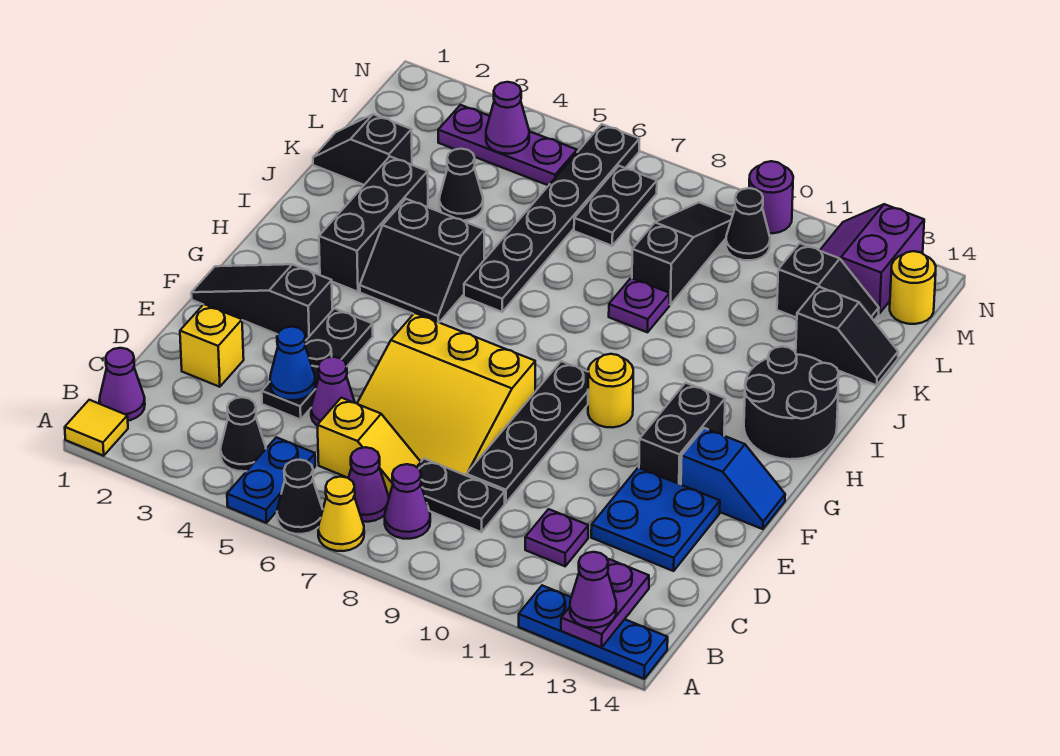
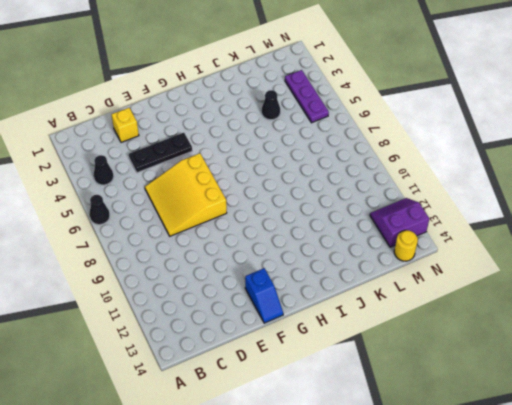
none -> yellow tile A1 level 1
none -> blue plate A5:B5 level 1
none -> yellow cone A7 level 1
none -> blue plate A12:A14 level 1

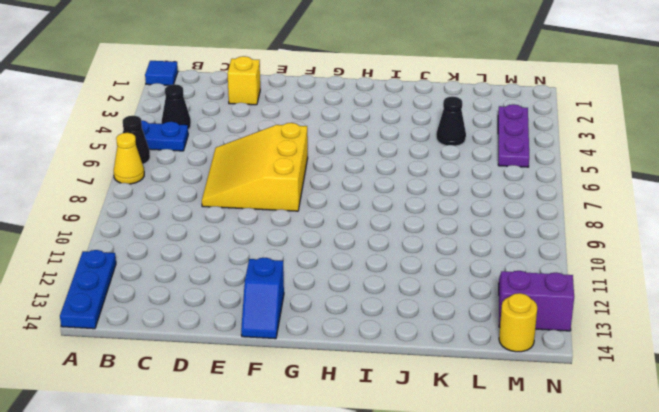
blue tile A1 level 1 -> yellow tile A1 level 1
none -> purple cone B1 level 1
none -> purple cone B7 level 1
none -> purple cone B8 level 1
none -> yellow slope C6:C7 level 1 top 6

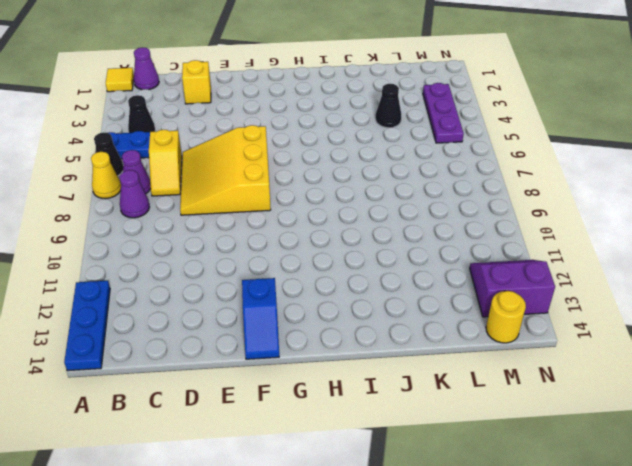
none -> black plate C8:C9 level 1
none -> purple plate C11 level 1
none -> black plate D4:F4 level 1
none -> purple cone D5 level 1

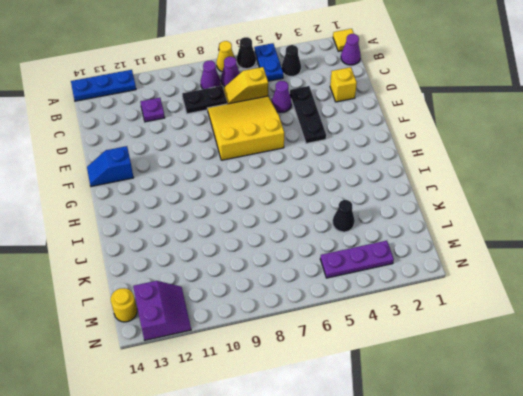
none -> black plate D9:G9 level 1
none -> blue plate D12:E13 level 1
none -> black slope F1:F3 level 1 top 3
none -> black brick F12:G12 level 1

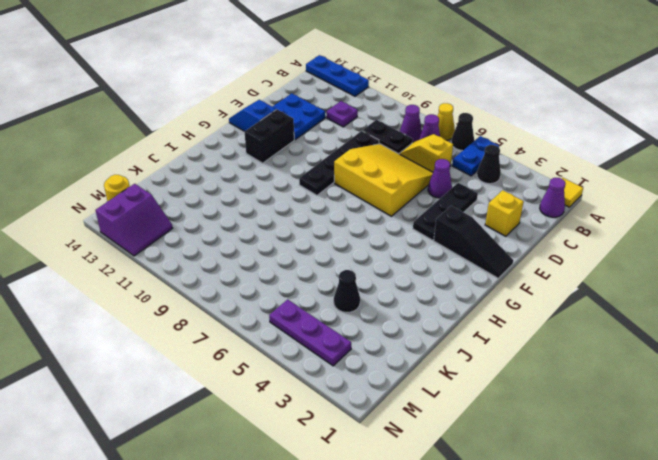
none -> yellow round brick G10 level 1
none -> black brick H3:J3 level 1
none -> black slope H4:I5 level 1 top I
none -> black round brick H13:I14 level 1

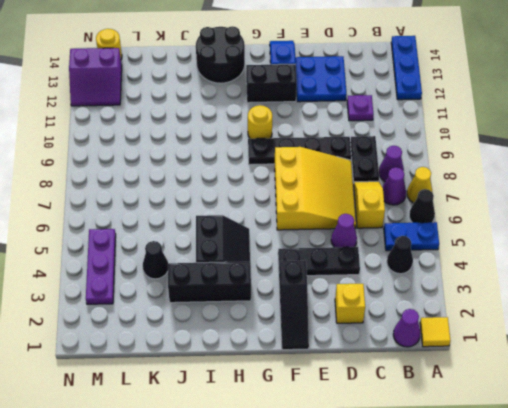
none -> black plate I6:N6 level 1
none -> purple plate J9 level 1
none -> black slope K1:K2 level 1 top 2
none -> black slope K9:M9 level 1 top K

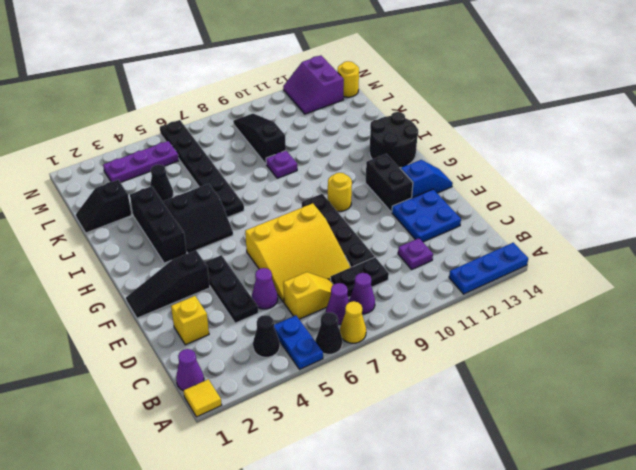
none -> black slope K13:K14 level 1 top 13
none -> black plate L7:M7 level 1
none -> black slope L12:L13 level 1 top 12
none -> black cone M10 level 1

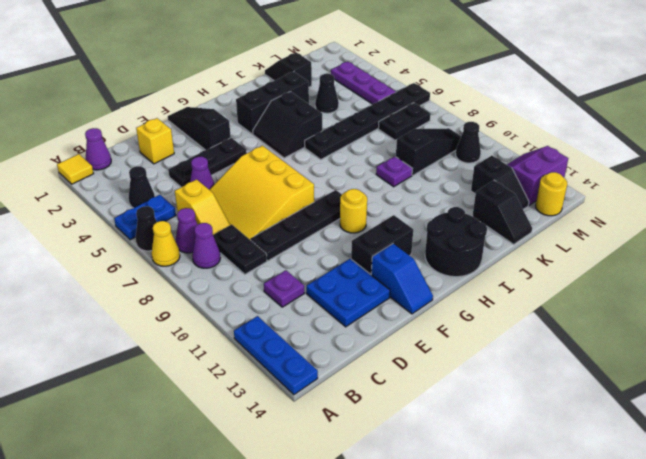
none -> purple round brick N10 level 1
none -> purple plate A13:B13 level 2
none -> blue cone D4 level 2
none -> purple cone M4 level 2

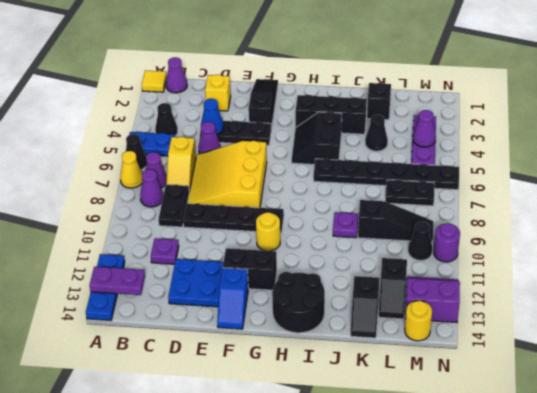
none -> purple cone A13 level 3

